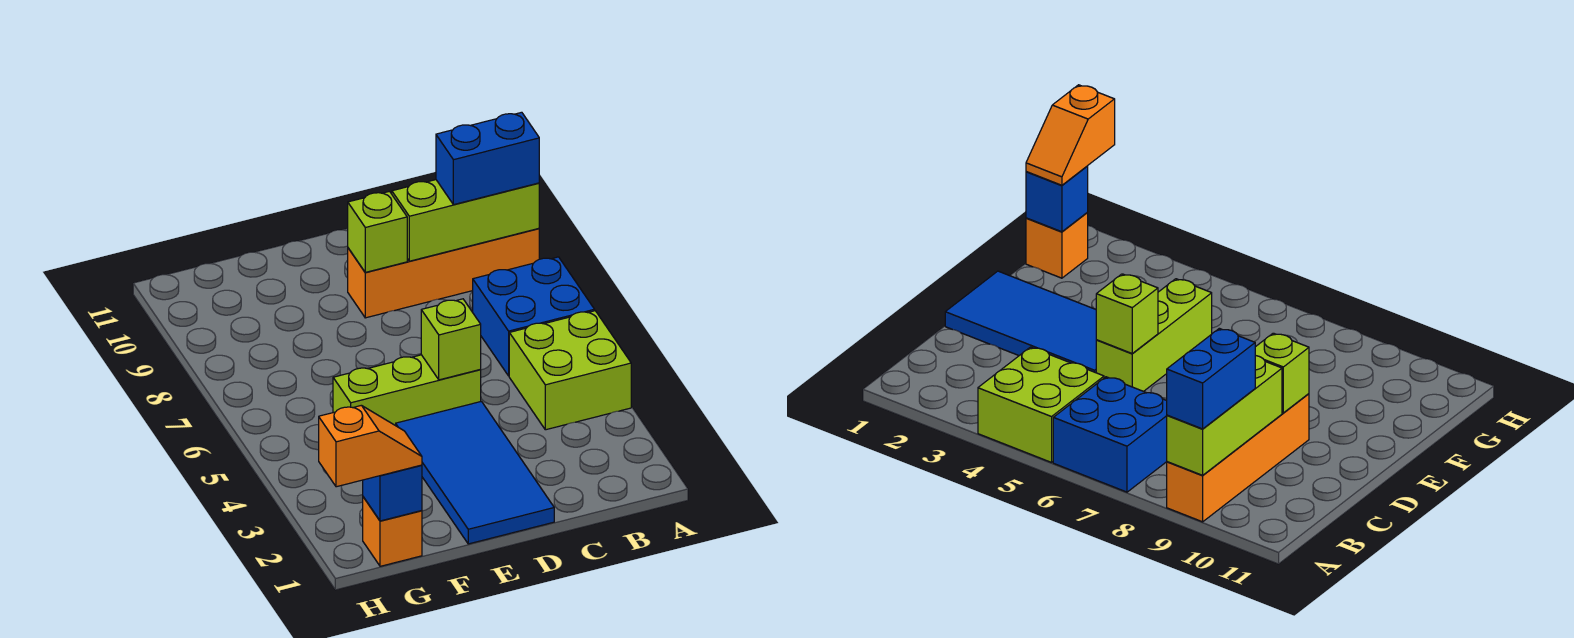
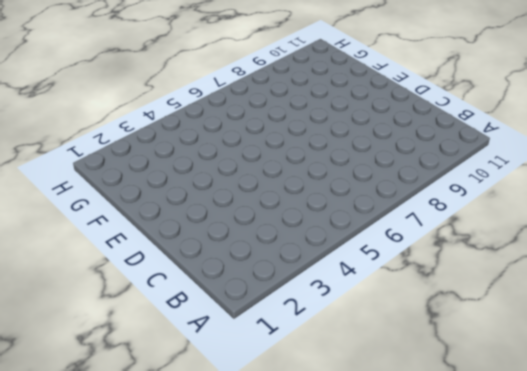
none -> lime brick A4:B5 level 1
none -> blue brick A6:B7 level 1
none -> orange brick A9:D9 level 1

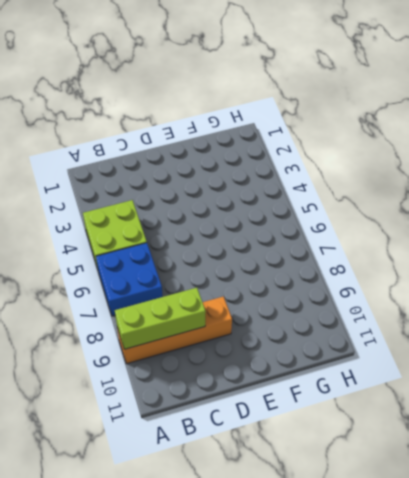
none -> blue tile D1:E4 level 1
none -> lime brick D5:F5 level 1
none -> orange brick G1 level 1

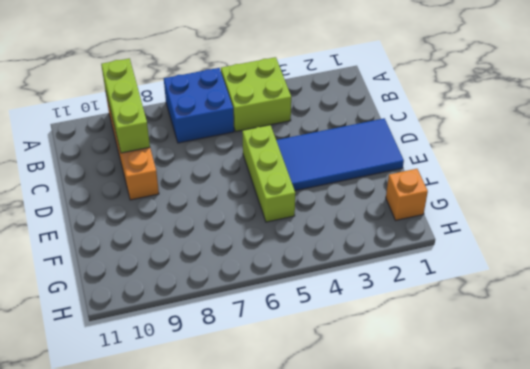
none -> lime brick D5 level 2
none -> lime brick D9 level 2
none -> blue brick G1 level 2

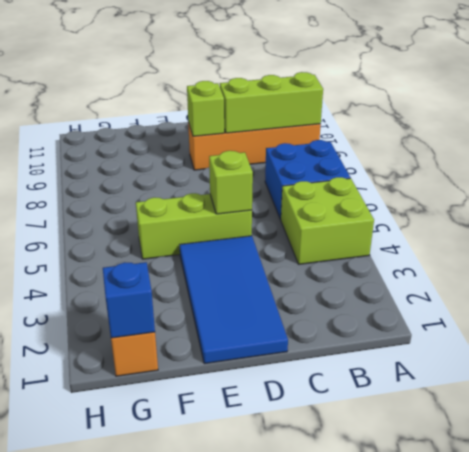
none -> blue brick A9:B9 level 3
none -> orange slope G1:H1 level 3 top H

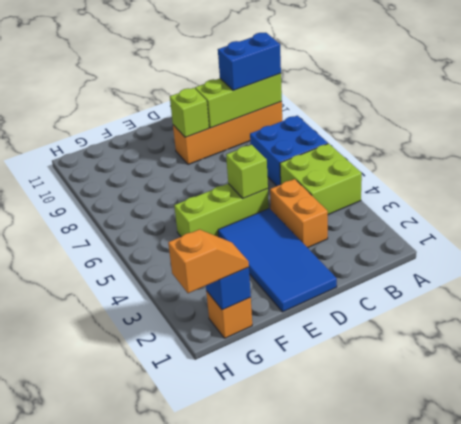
orange brick C3:C4 level 1 -> none

